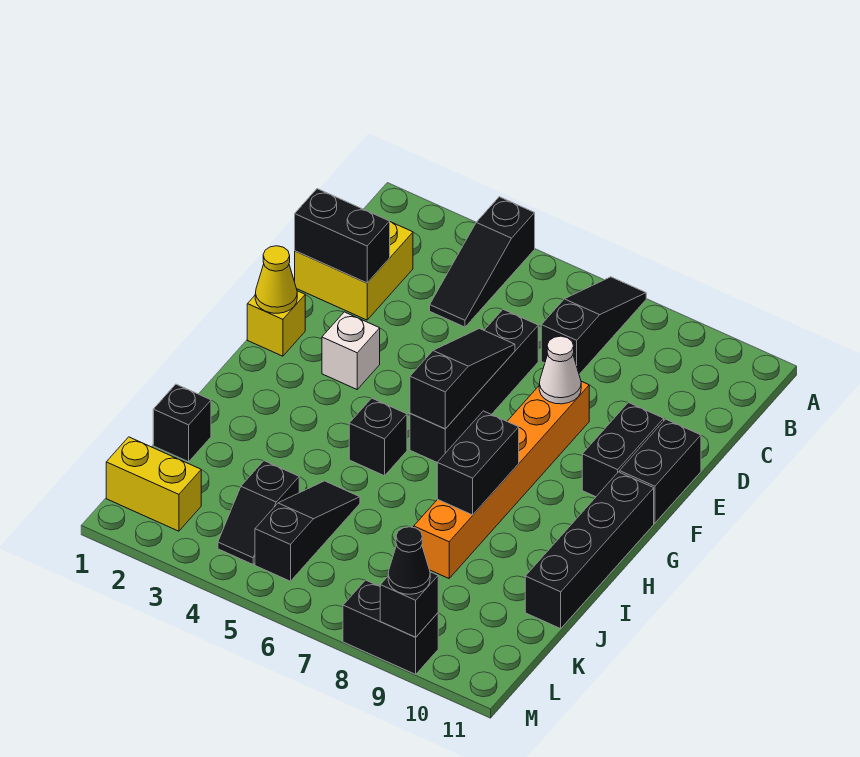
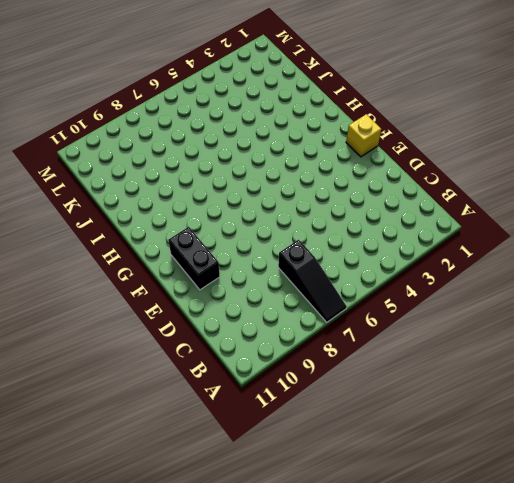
none -> black slope A4:C4 level 1 top A
none -> yellow brick C1:D2 level 1
none -> black brick D6:G6 level 1

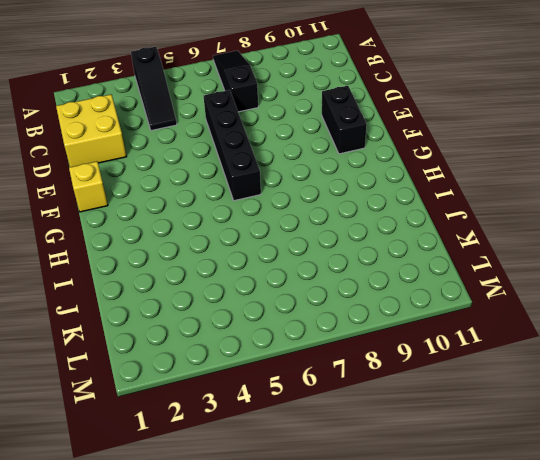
none -> orange brick E8:J8 level 1
none -> black brick E11:F11 level 1
none -> white brick F3 level 1

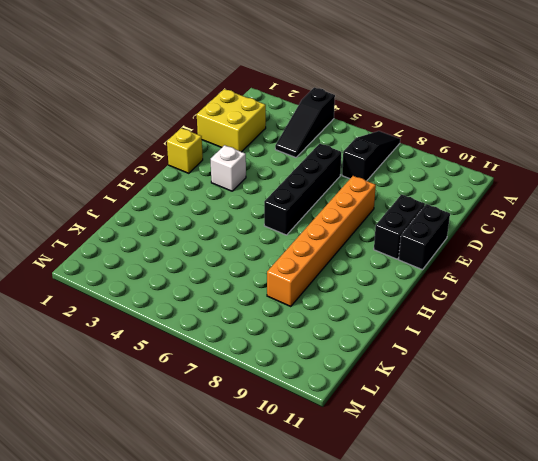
none -> black brick G11:J11 level 1
none -> black brick H5 level 1
none -> black brick J1 level 1

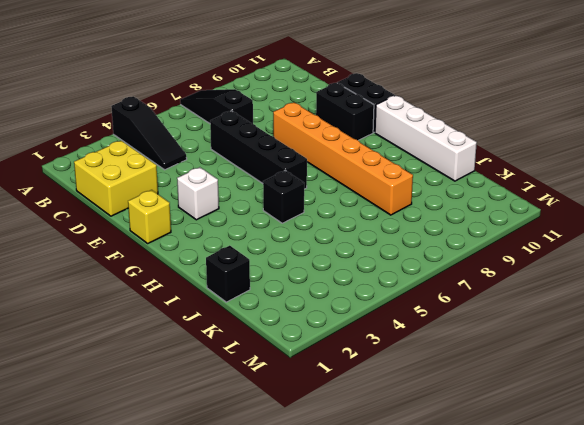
white brick G11:J11 level 1 -> black brick G11:J11 level 1
none -> black slope J5:L5 level 1 top L
none -> black slope K4:L4 level 1 top K
none -> yellow brick L1:L2 level 1

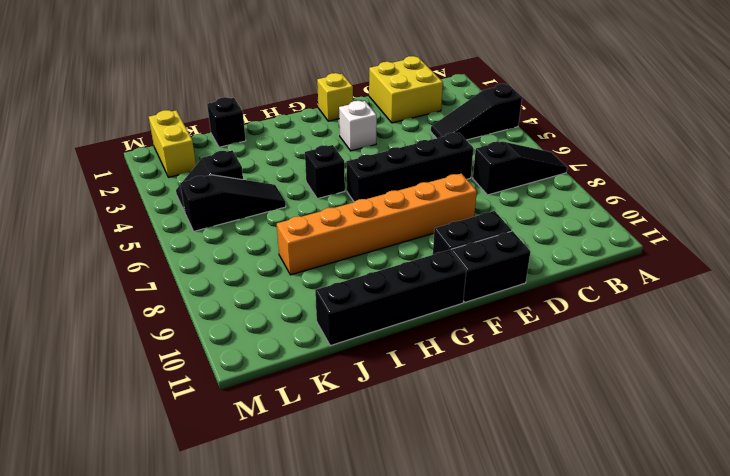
none -> black brick M8:M9 level 1
none -> black brick D1:D2 level 2
none -> black slope E6:G6 level 2 top G

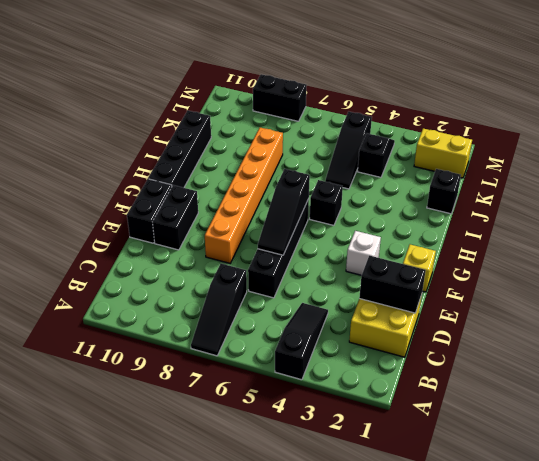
none -> white cone E8 level 2
none -> yellow cone F1 level 2
none -> black brick H8:I8 level 2

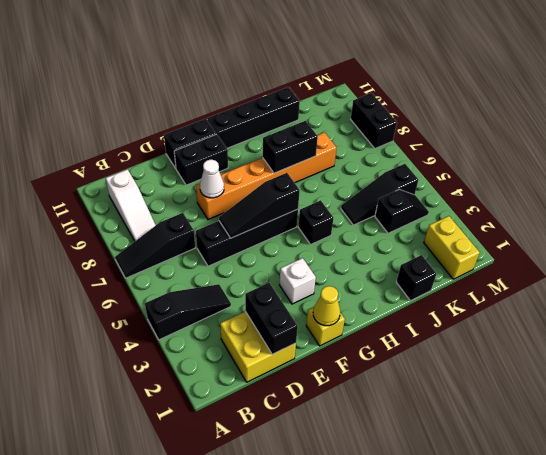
white slope B8:B10 level 1 top 10 -> none
none -> black brick M9 level 2
none -> black cone M9 level 3

